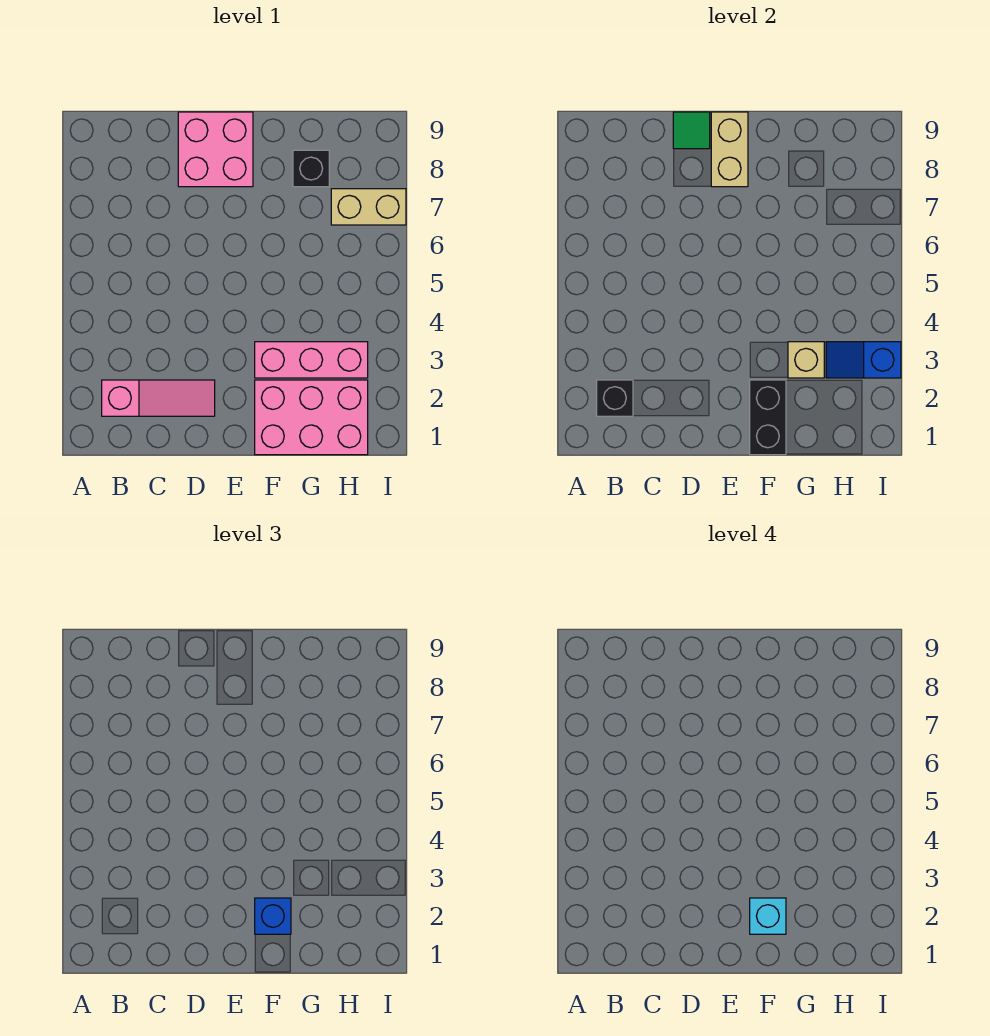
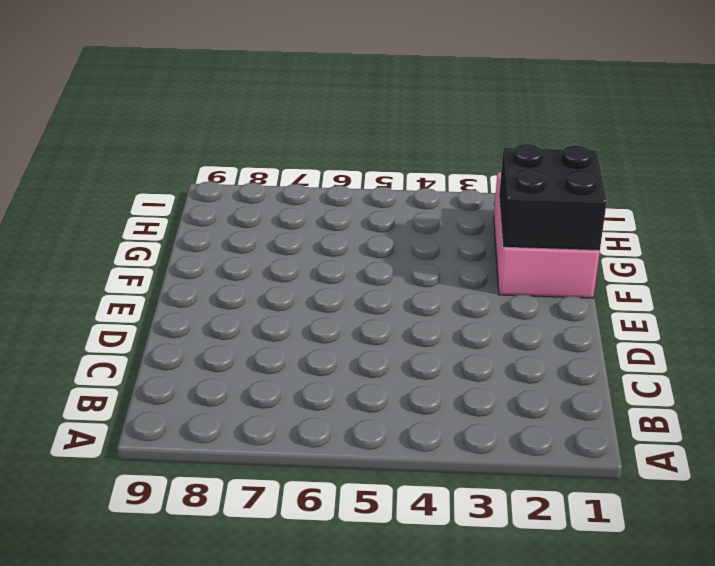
black brick F1:G2 level 2 -> black brick F1:F2 level 2
none -> pink slope B2:D2 level 1 top B
none -> pink brick D8:E9 level 1
none -> pink brick F3:H3 level 1

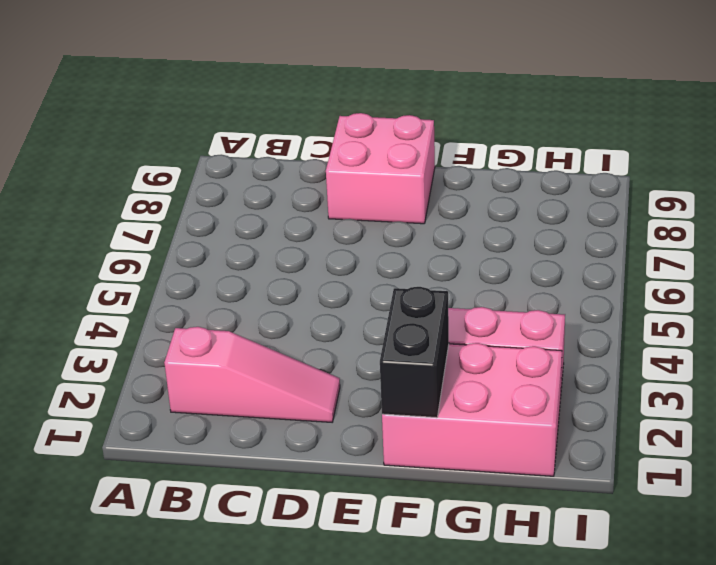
none -> black brick G8 level 1
none -> tan brick H7:I7 level 1
none -> black brick B2 level 2

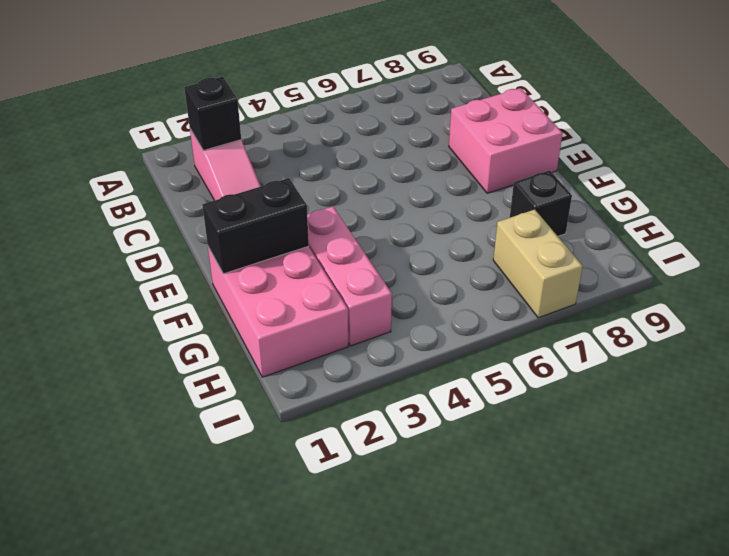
none -> green tile D9 level 2
none -> tan brick E8:E9 level 2
none -> tan brick G3 level 2

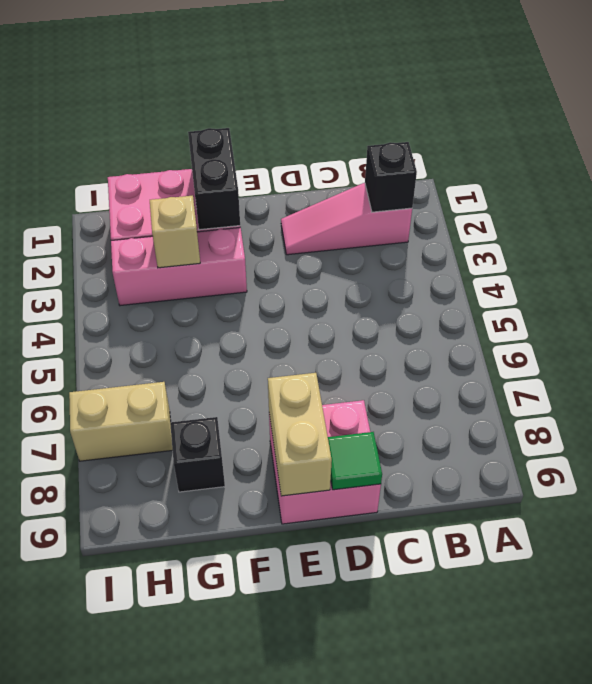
none -> blue slope H3:I3 level 2 top I
none -> blue brick F2 level 3
none -> cyan brick F2 level 4

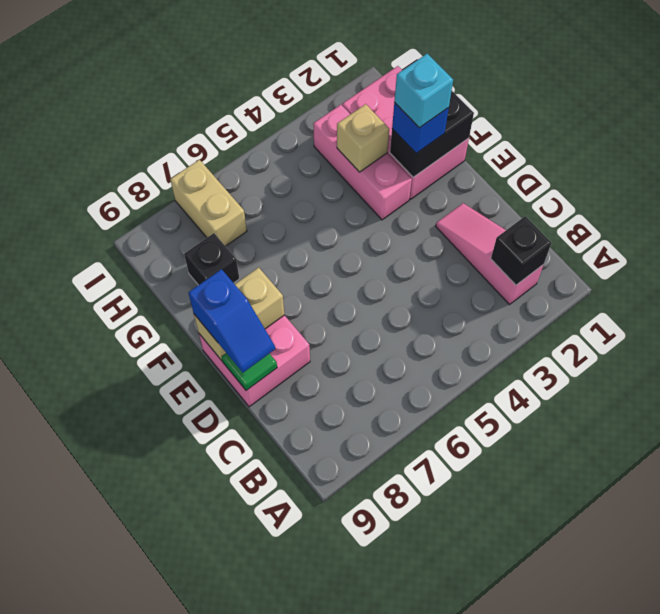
blue slope D9:E9 level 3 top E -> blue slope H3:I3 level 2 top I

